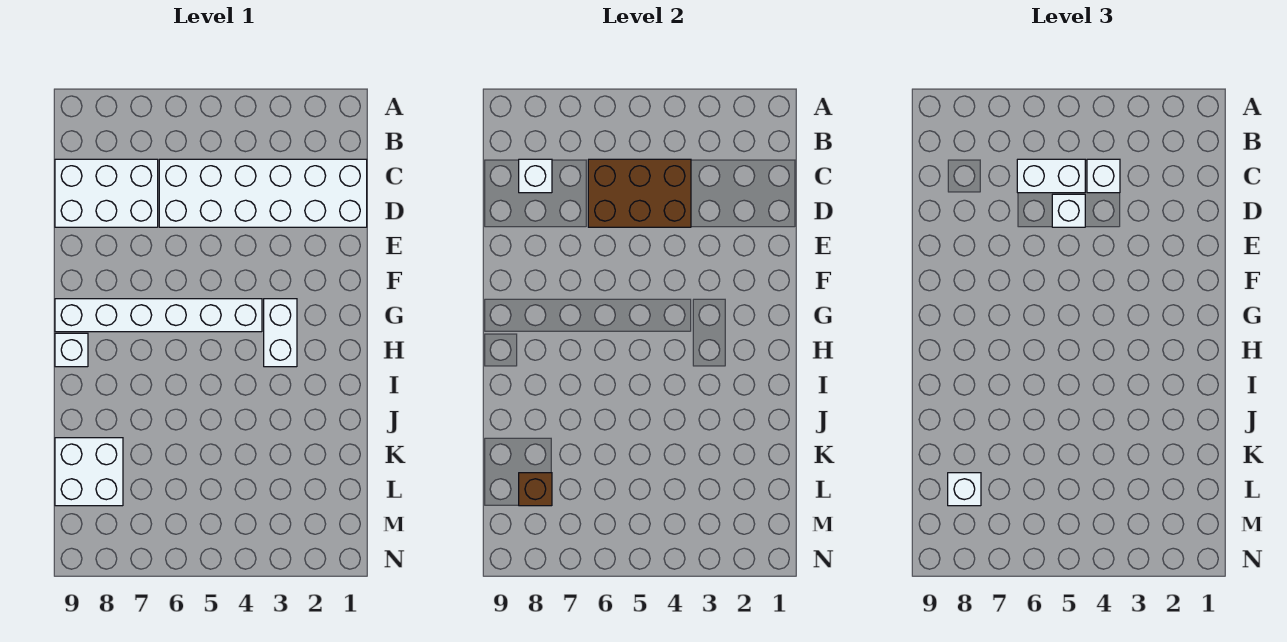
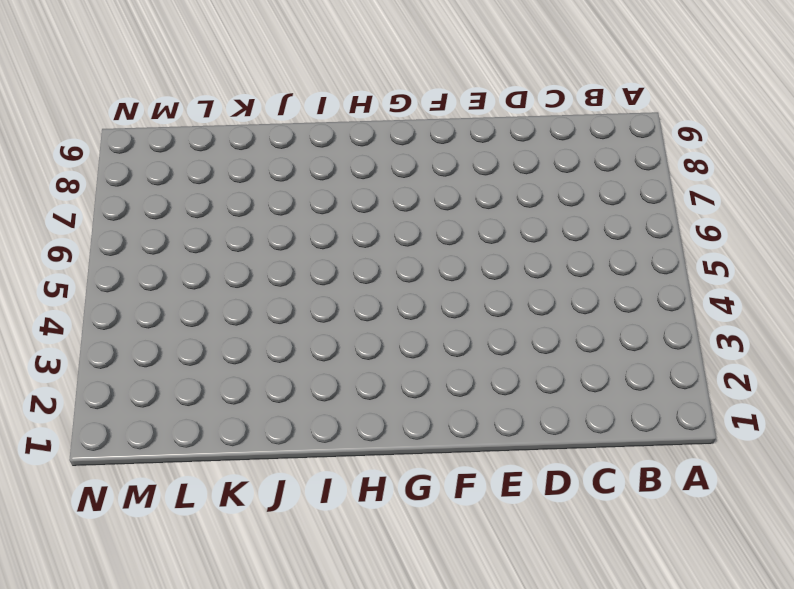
none -> white brick C1:D6 level 1
none -> white brick C7:D9 level 1
none -> white brick G3:H3 level 1

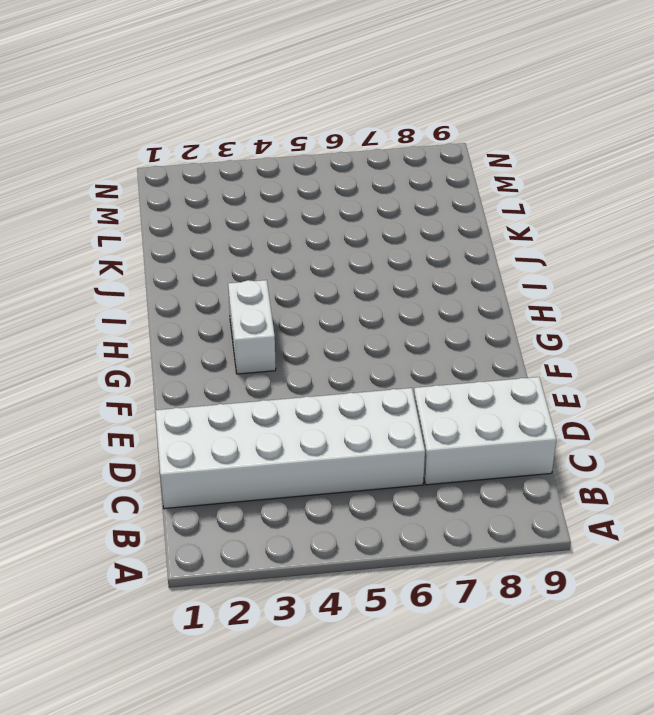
none -> white brick G4:G9 level 1
none -> white brick H9 level 1
none -> white brick K8:L9 level 1

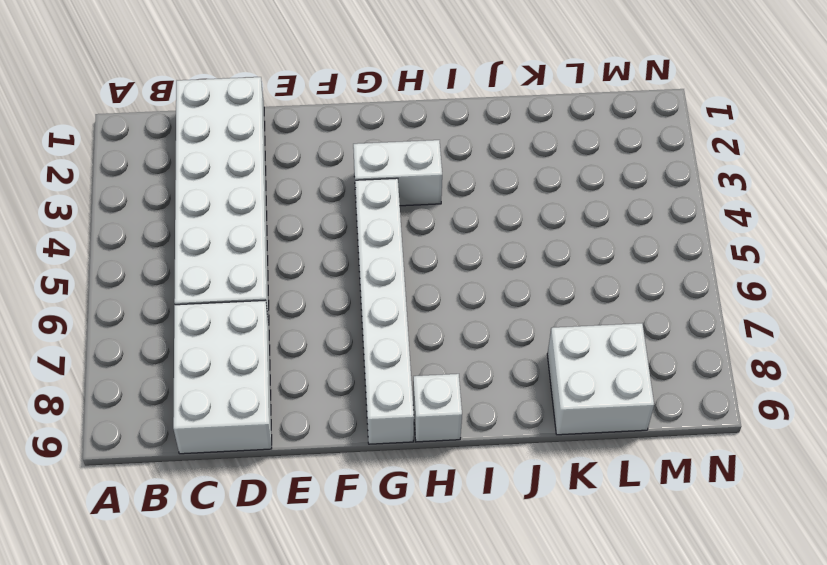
none -> brown brick C4:D6 level 2
none -> white brick C8 level 2
none -> brown brick L8 level 2

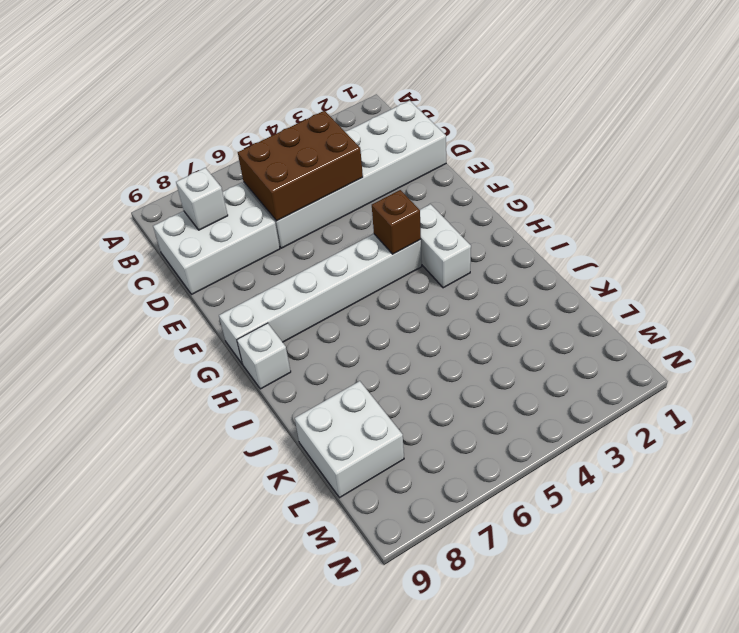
brown brick G4 level 2 -> brown brick L8 level 2
none -> white brick C4 level 3
none -> white brick C5:C6 level 3
none -> white brick D5 level 3

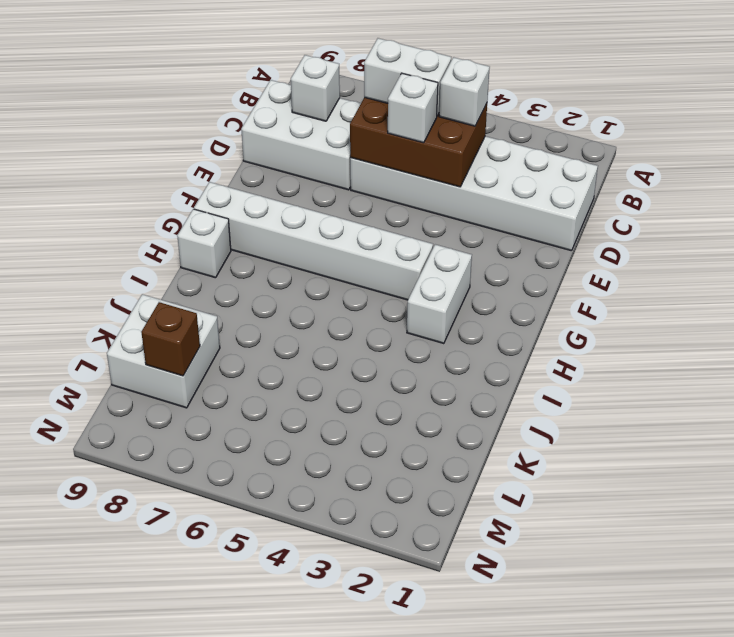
none -> white brick L8 level 3

